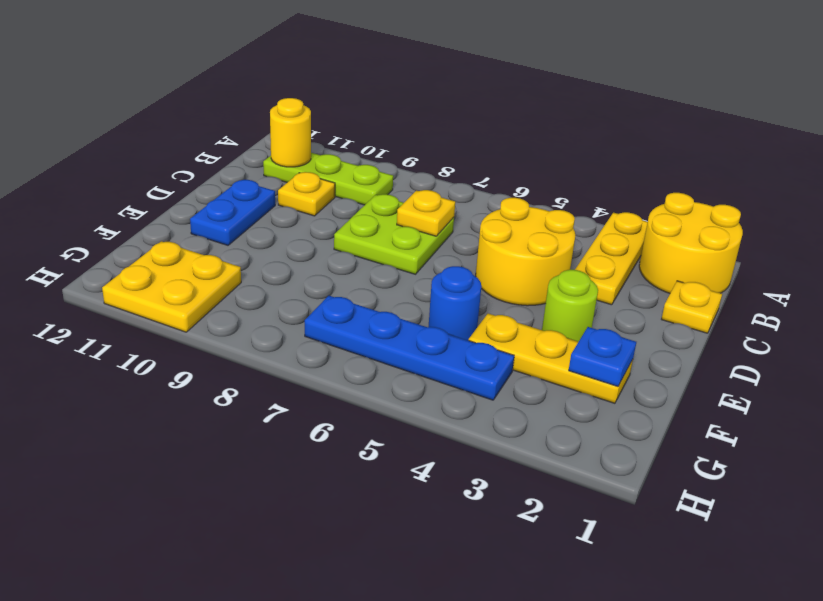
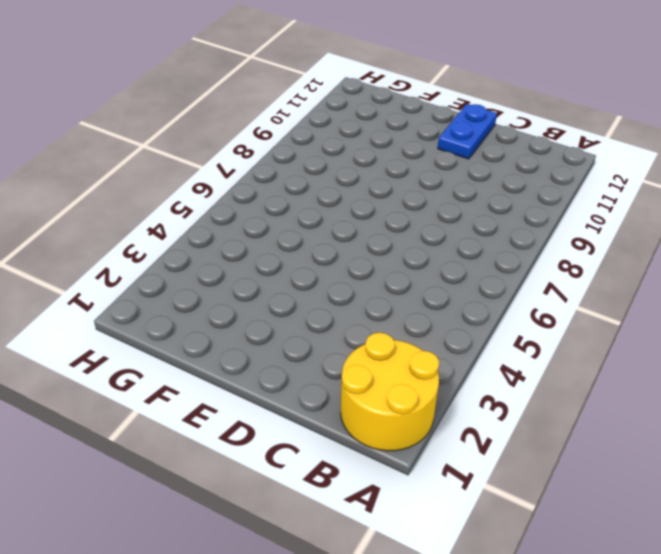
blue plate D11:D12 level 1 -> blue plate D11:E11 level 1
none -> yellow plate A3:C3 level 1
none -> lime plate B9:B11 level 1
none -> yellow plate C1 level 1

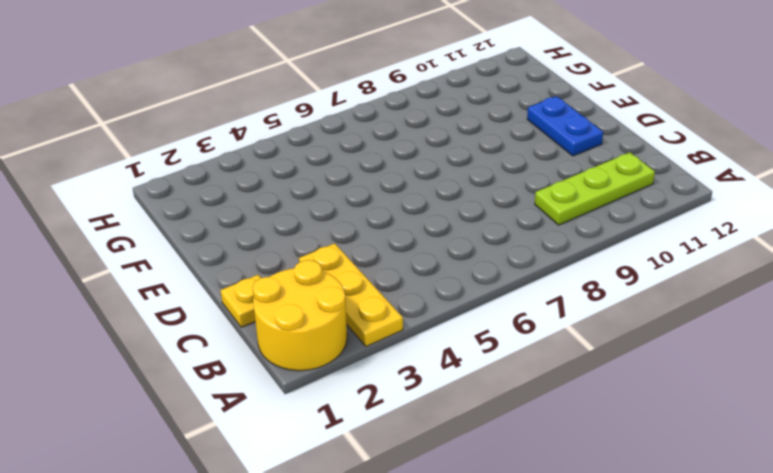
none -> yellow round brick C4:D5 level 1
none -> lime plate C7:D8 level 1
none -> yellow plate C10 level 1

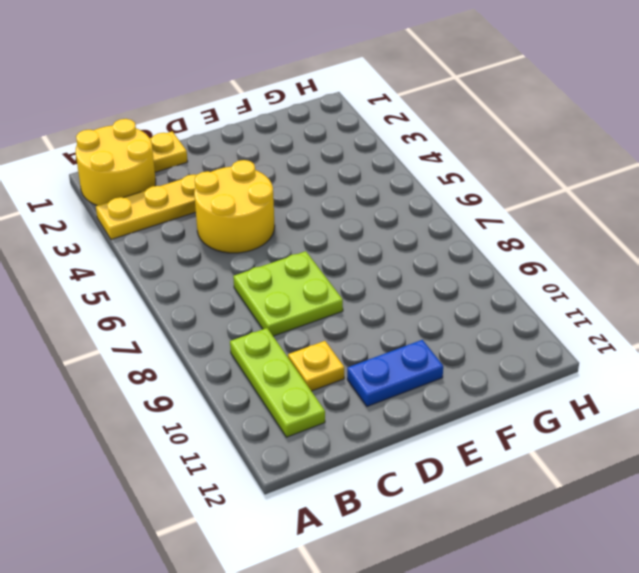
none -> lime round brick E3 level 1
none -> yellow plate F2:F4 level 1
none -> blue round brick F5 level 1

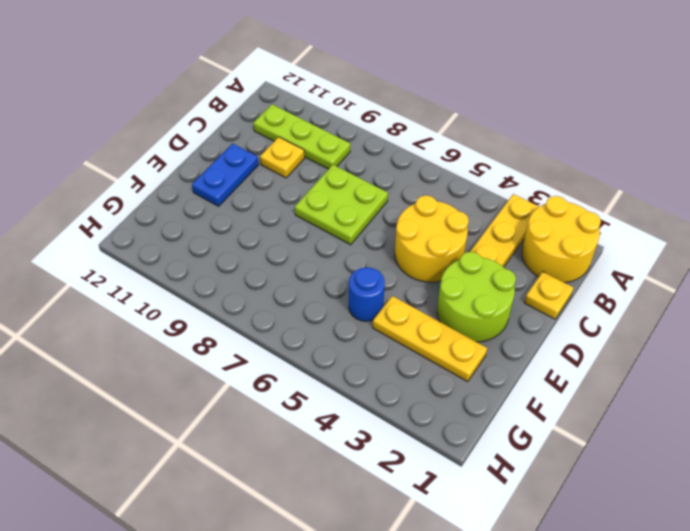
lime round brick D2:E3 level 1 -> lime round brick E3 level 1
none -> blue plate G4:G7 level 1
none -> yellow plate G10:H11 level 1
none -> yellow round brick B11 level 2

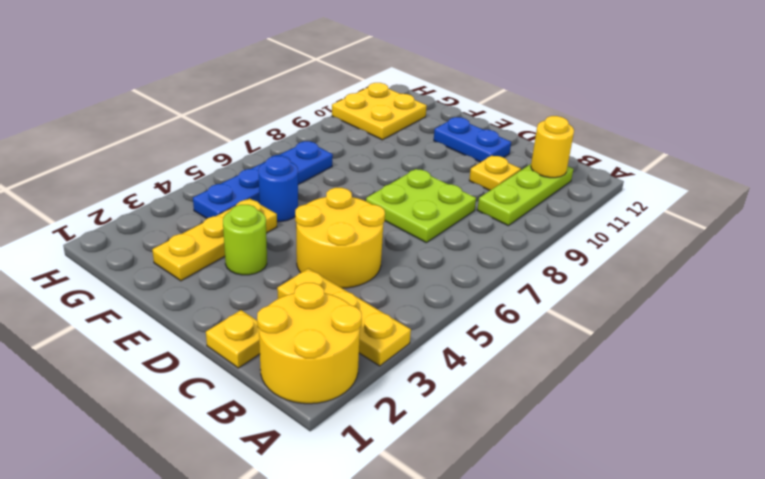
none -> yellow plate C7 level 2
none -> blue plate F2 level 2

